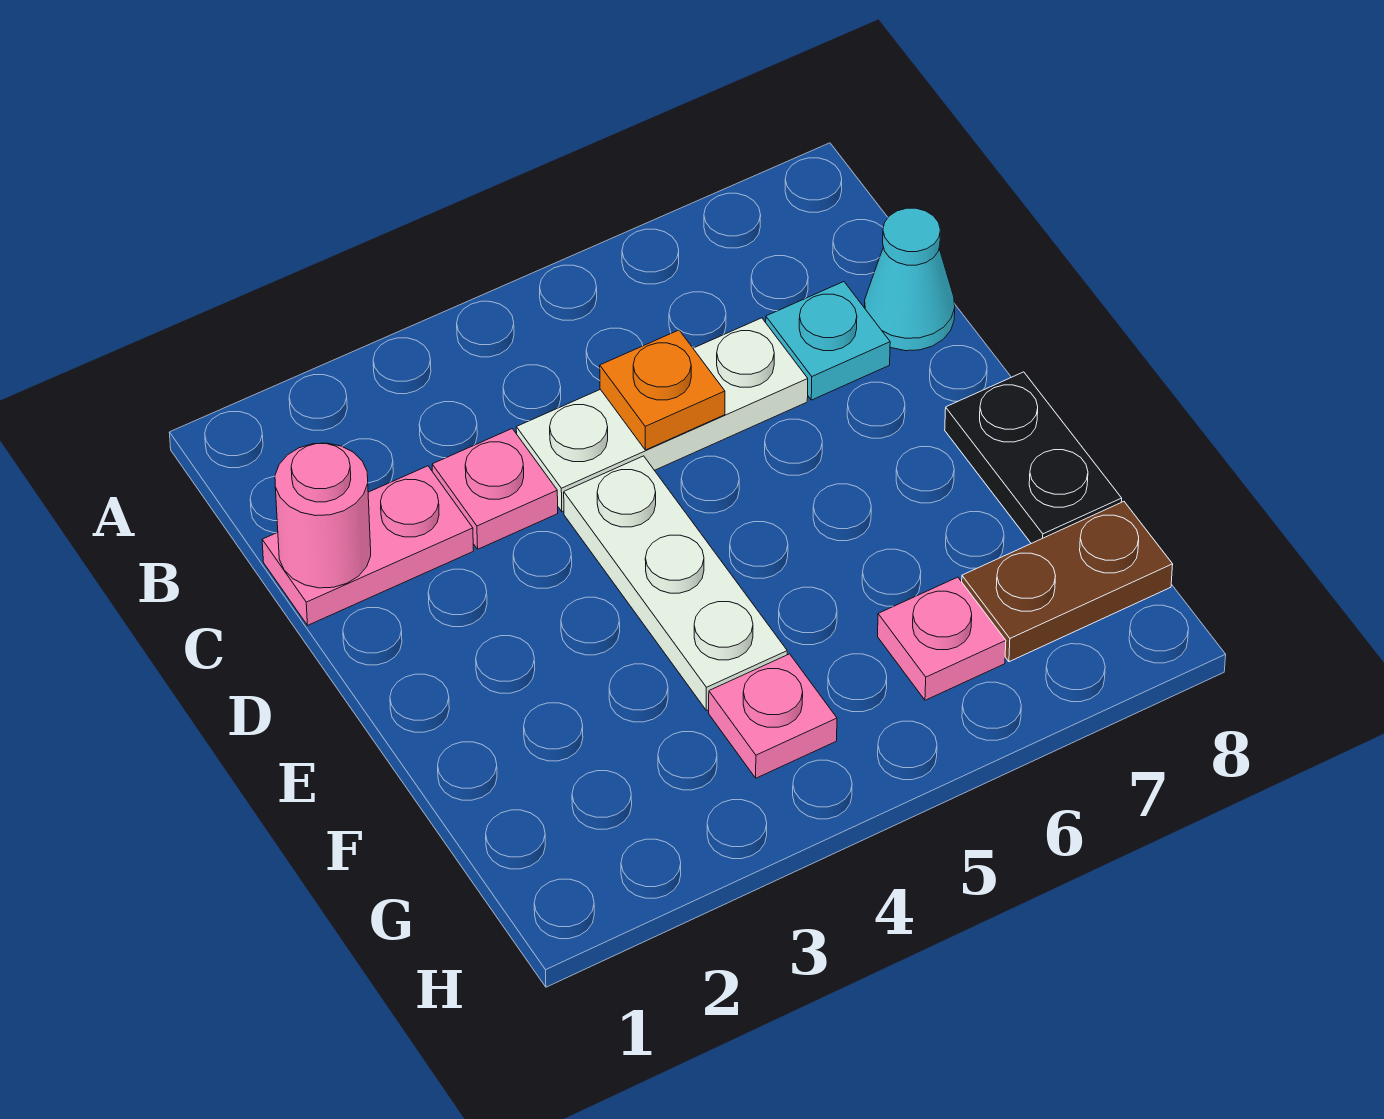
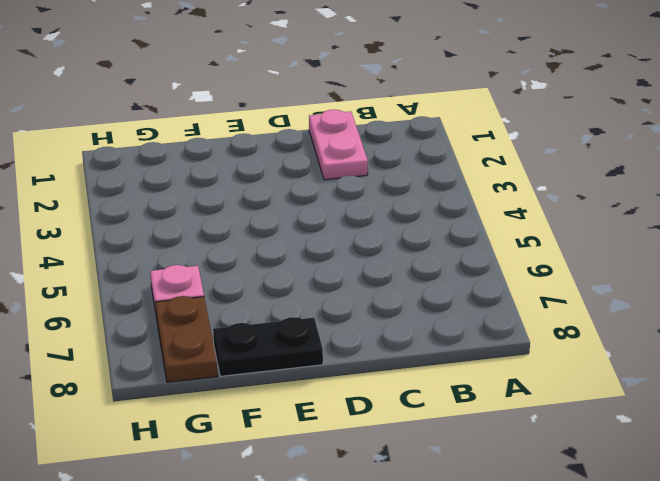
none -> pink plate C3 level 1
none -> white plate C4:C6 level 1
none -> cyan plate C7 level 1

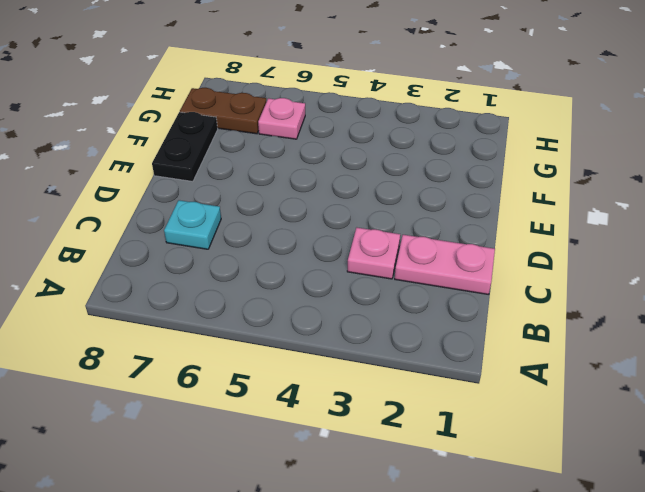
none -> white plate C4:C6 level 1
none -> cyan cone C8 level 1
none -> white plate D4:F4 level 1

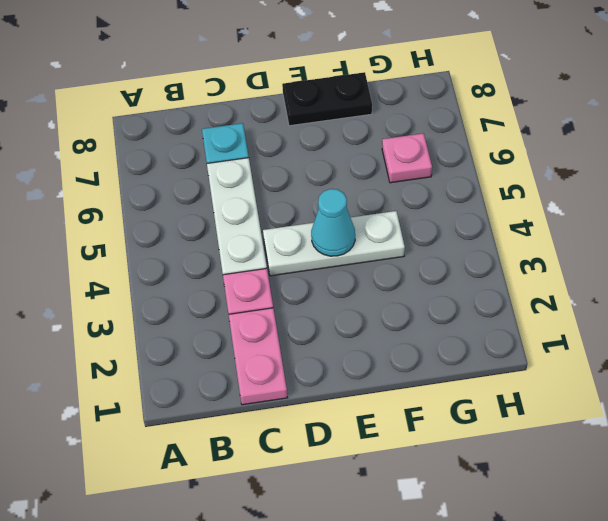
cyan cone E4 level 2 -> cyan cone C8 level 1
none -> pink plate G4 level 1
none -> brown plate G7:G8 level 1
none -> pink round brick C1 level 2

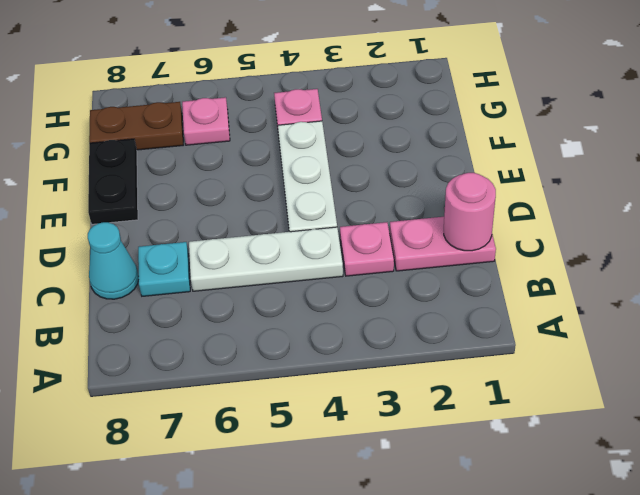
none -> orange plate C5 level 2

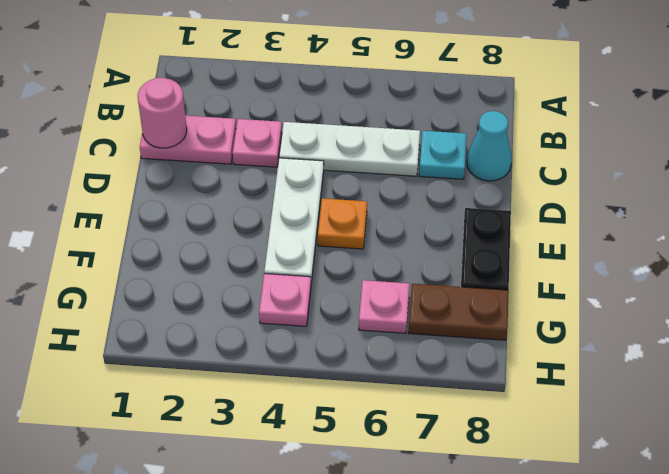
orange plate E5 level 1 -> orange plate C5 level 2

